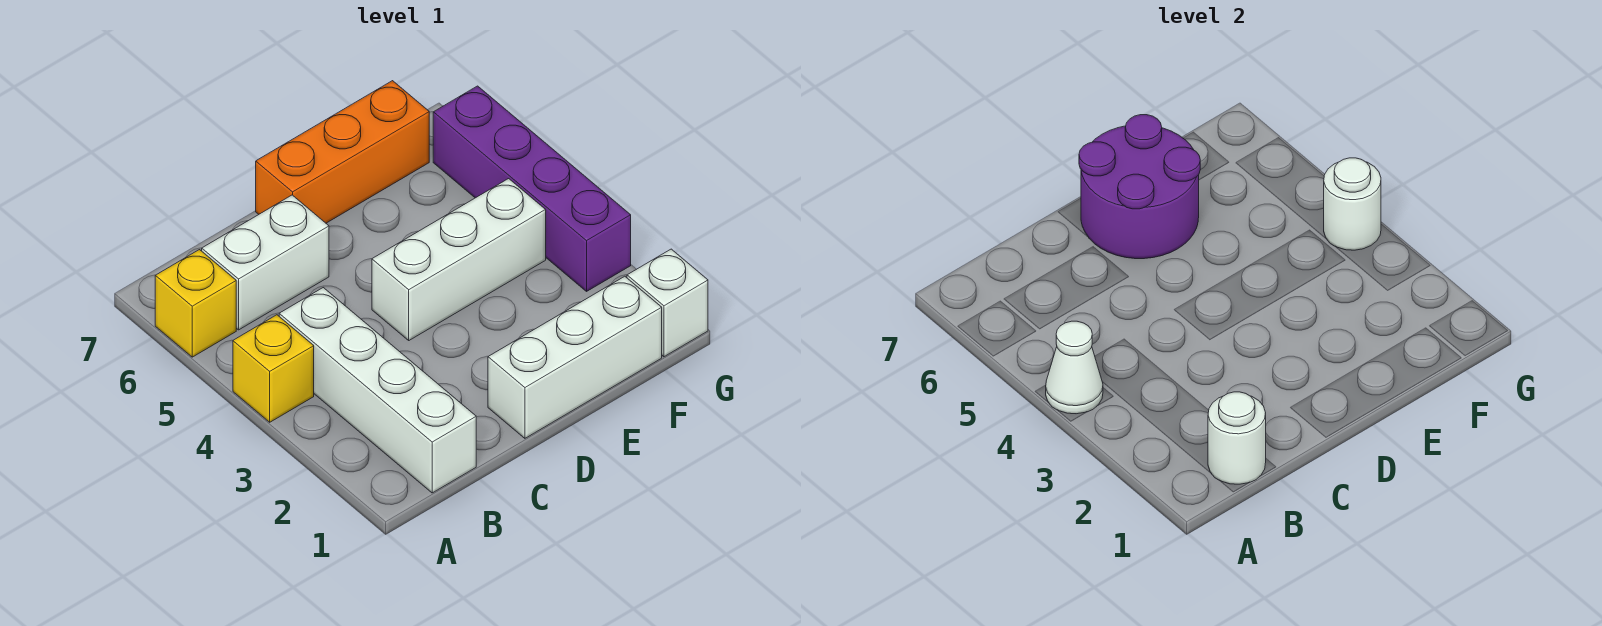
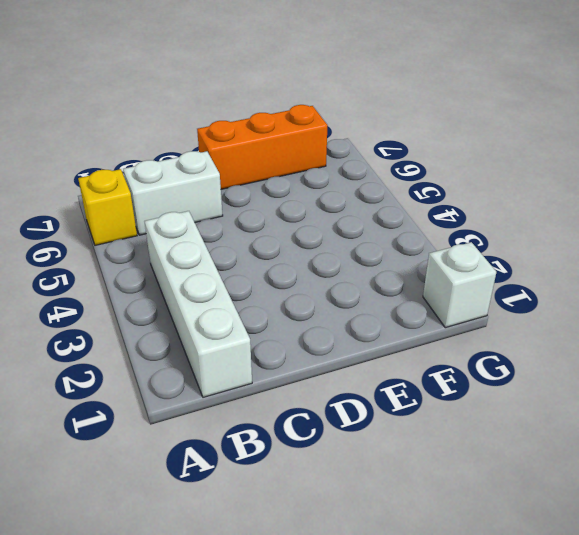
none -> yellow brick A4 level 1
none -> white brick D1:F1 level 1
none -> white brick D4:F4 level 1

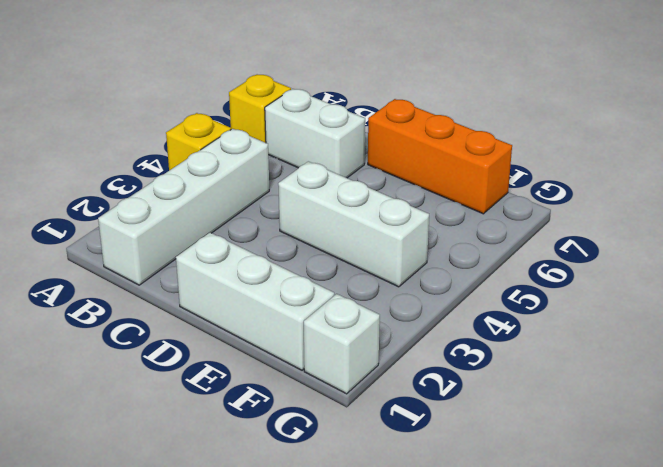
none -> purple brick G3:G6 level 1
none -> white cone A4 level 2
none -> white round brick B1 level 2

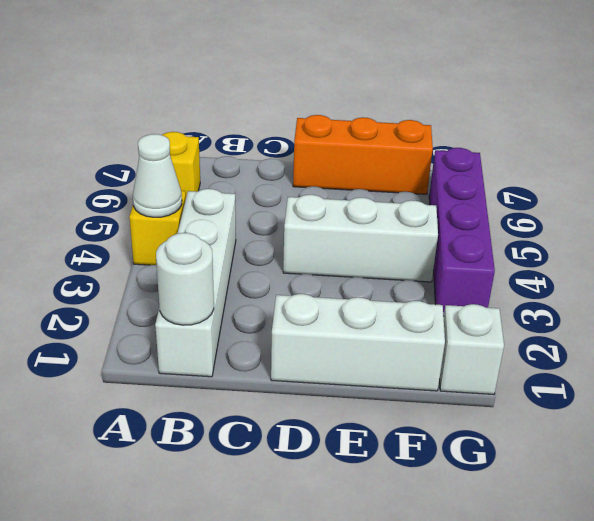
none -> white brick B6:C6 level 1
none -> purple round brick D6:E7 level 2
none -> white round brick G4 level 2

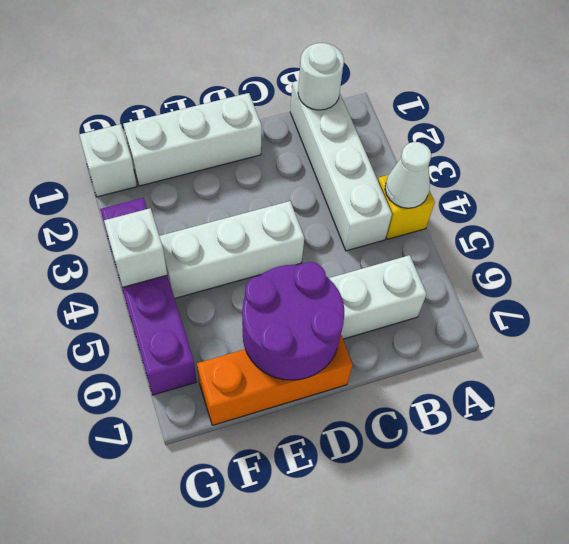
white brick G4 level 2 -> white round brick G4 level 2
none -> yellow brick A6 level 1

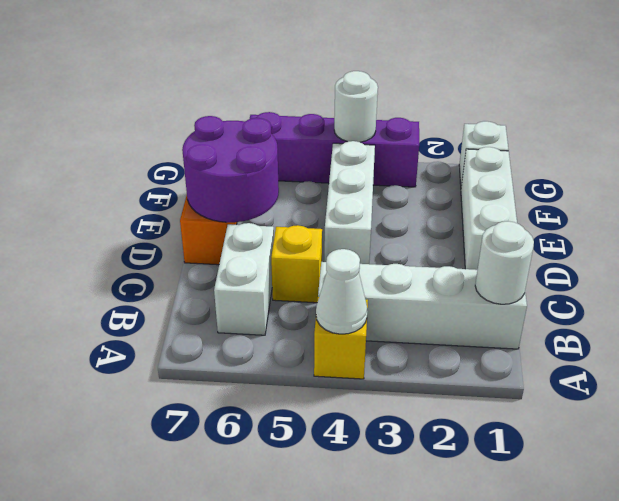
yellow brick C5 level 1 -> yellow brick A6 level 1

